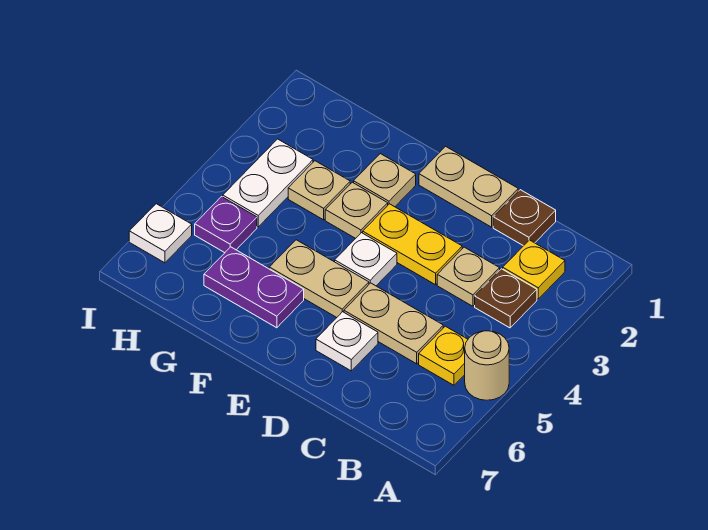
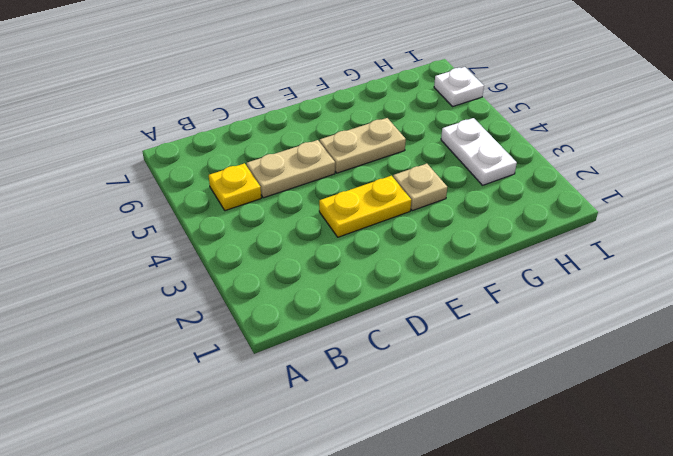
none -> tan round brick A5 level 1
none -> yellow plate B2 level 1
none -> brown plate B3 level 1

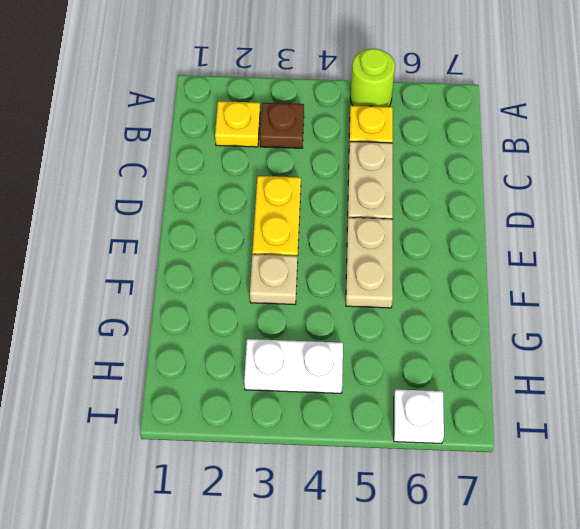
lime round brick A5 level 1 -> tan round brick A5 level 1
none -> brown plate C1 level 1
none -> tan plate C3 level 1
none -> tan plate D1:E1 level 1

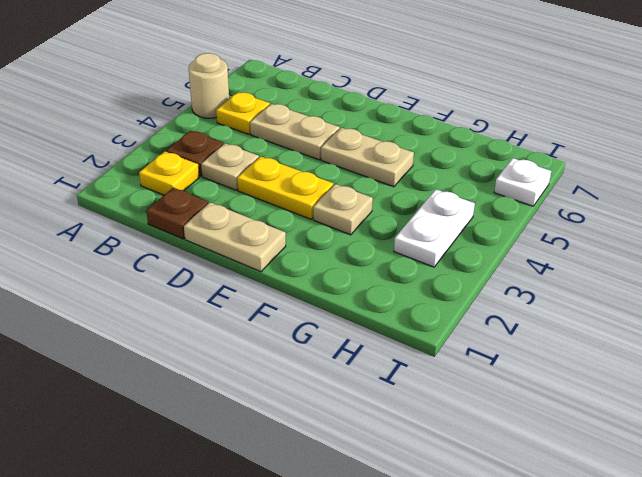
none -> white plate D6 level 1
none -> white plate E4 level 1
none -> tan plate F2 level 1

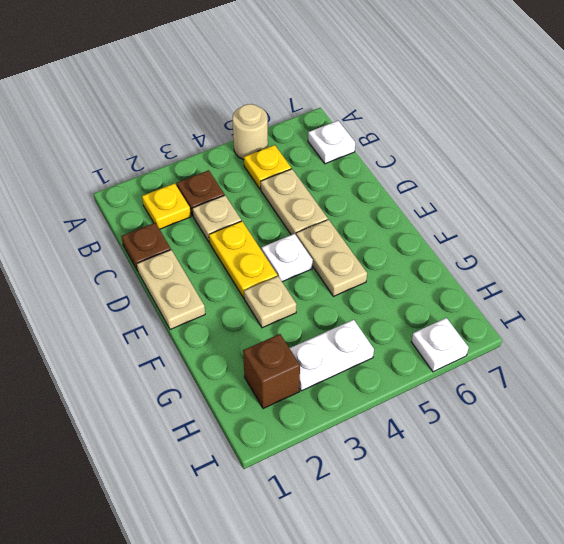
white plate B7 level 1 -> white plate D6 level 1
brown brick H2 level 1 -> none
none -> tan plate F2 level 1
none -> purple plate F6:G6 level 1
none -> tan plate G3 level 1

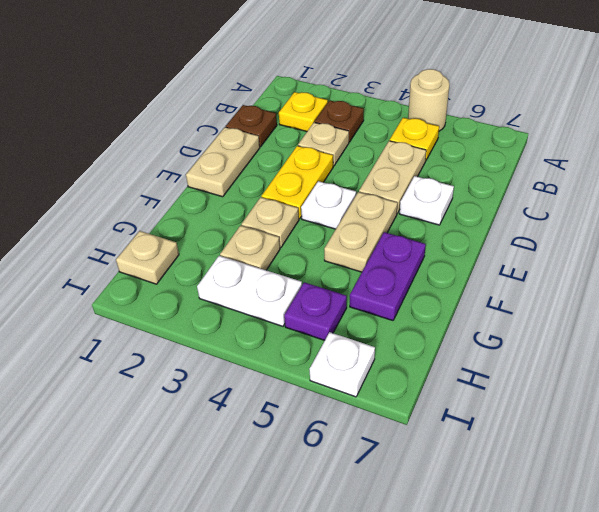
tan plate H1 level 1 -> tan plate F2 level 1

